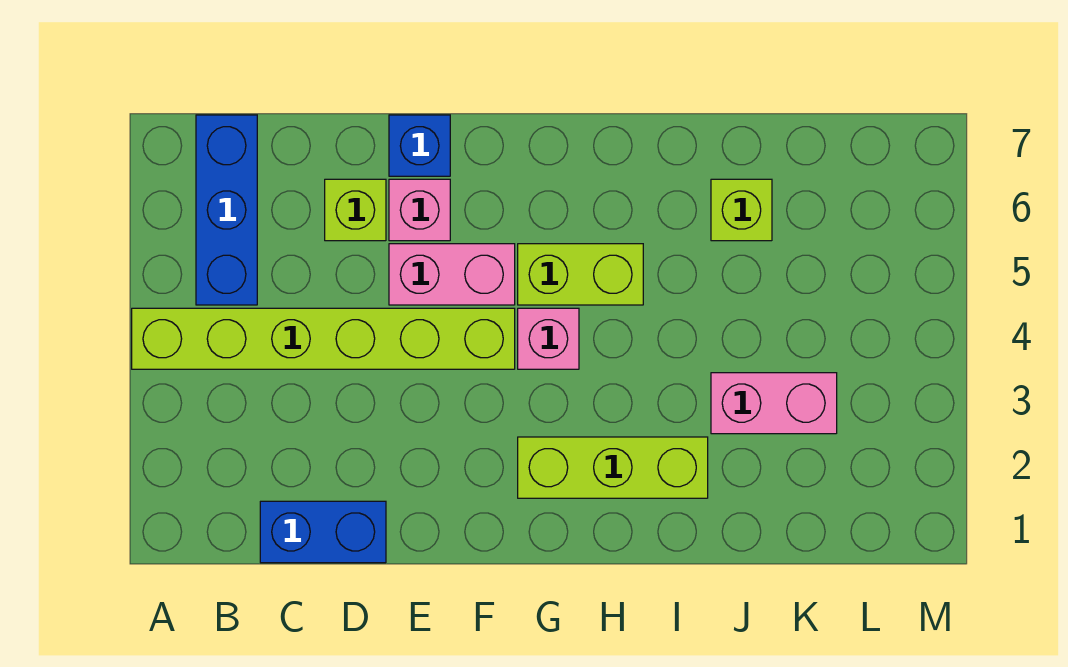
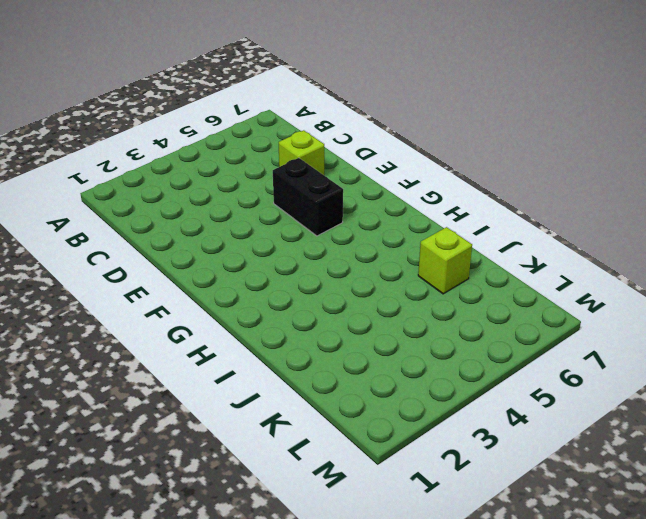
black brick E5:F5 level 1 -> pink brick E5:F5 level 1
none -> lime brick A4:F4 level 1
none -> blue brick B5:B7 level 1
none -> blue brick C1:D1 level 1

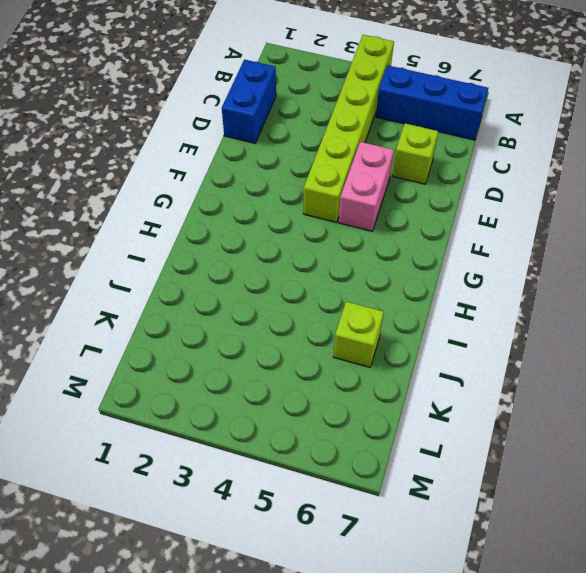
none -> pink brick E6 level 1
none -> blue brick E7 level 1
none -> lime brick G2:I2 level 1

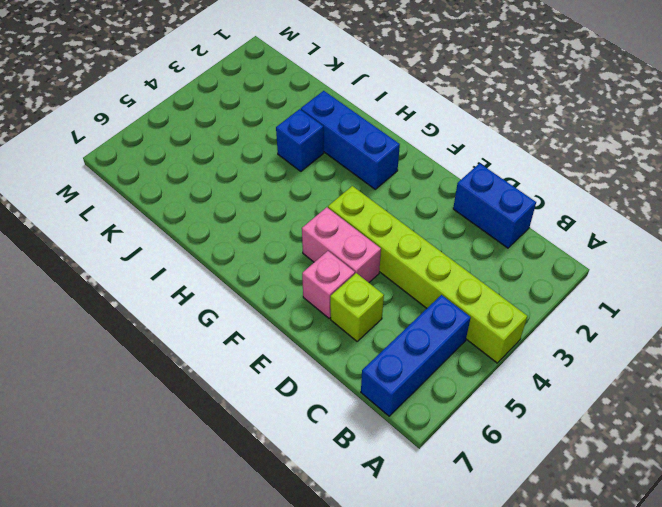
blue brick G2:I2 level 1 -> lime brick G2:I2 level 1
blue brick I3 level 1 -> blue brick E7 level 1
none -> pink brick G4 level 1
none -> lime brick G5:H5 level 1
none -> pink brick J3:K3 level 1

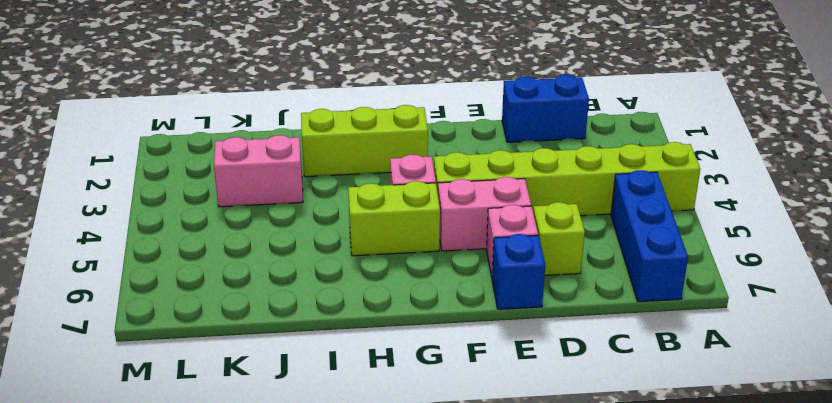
none -> lime brick J6 level 1

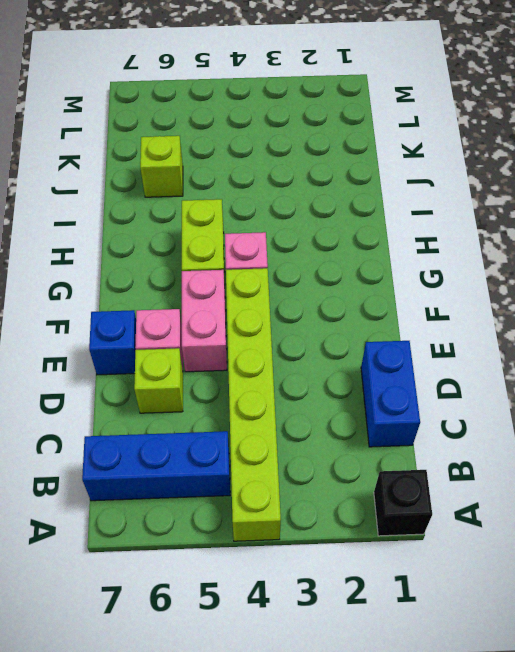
black brick A1 level 1 -> none
none -> lime brick G2:I2 level 1
none -> pink brick J3:K3 level 1

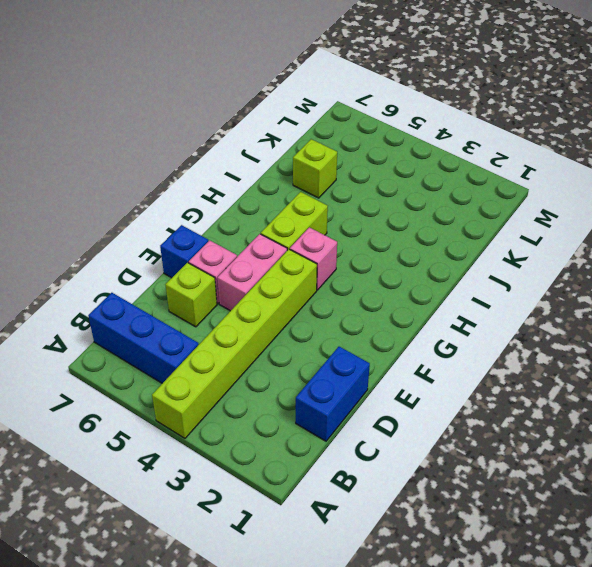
none -> lime brick G2:I2 level 1
none -> pink brick J3:K3 level 1

